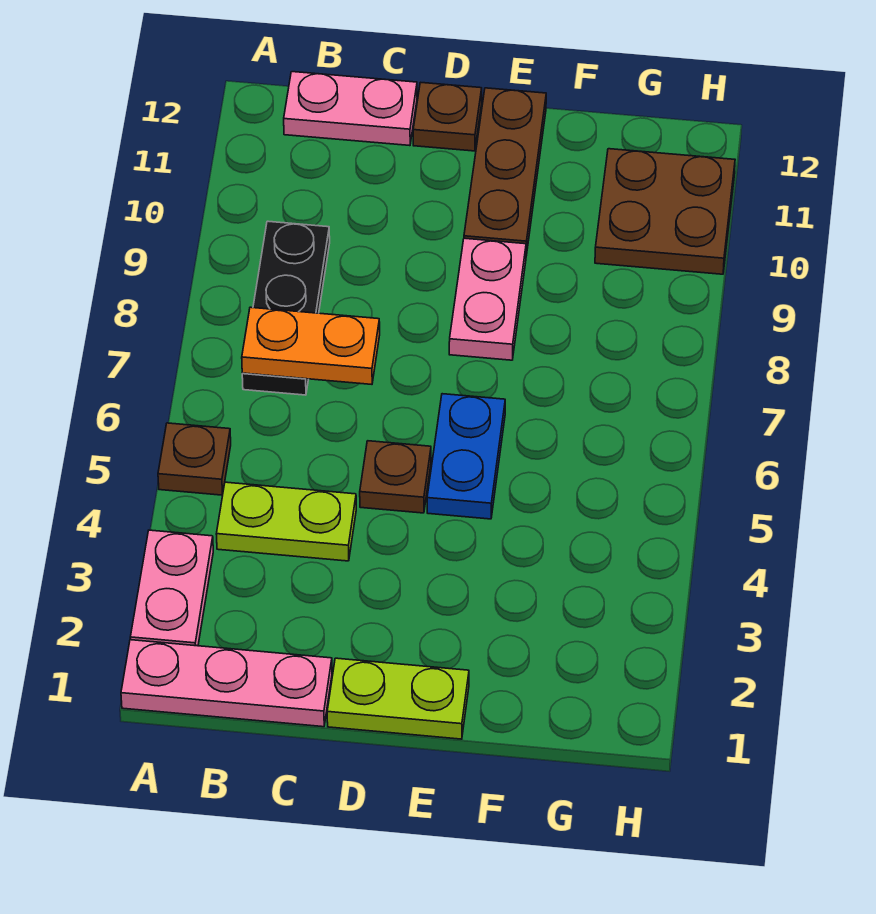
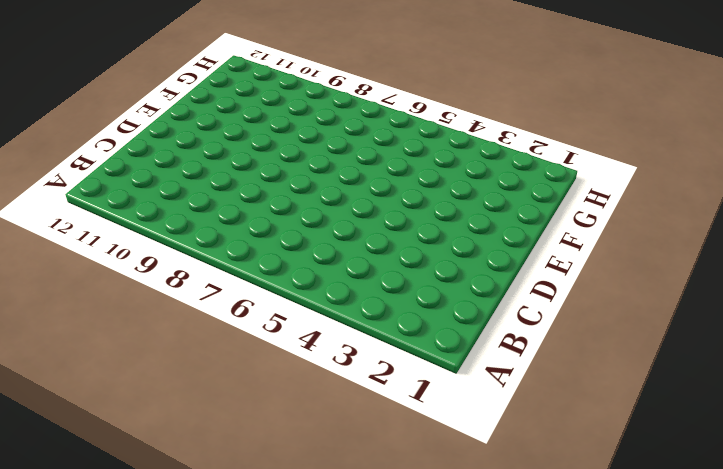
none -> pink plate A1:C1 level 1
none -> pink plate A2:A3 level 1
none -> brown plate A5 level 1

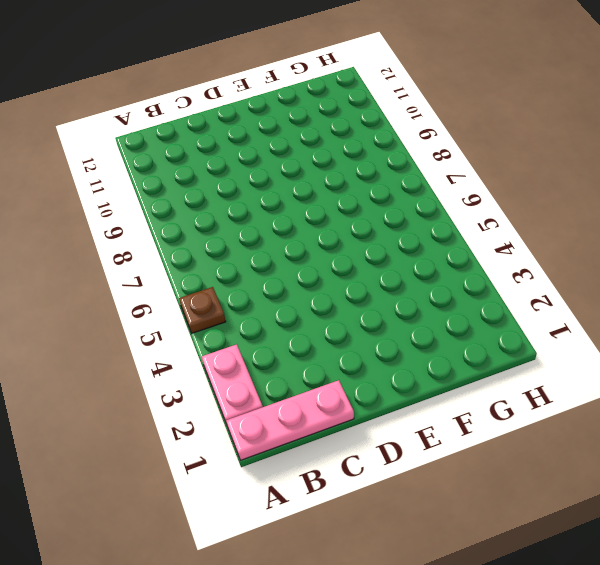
none -> lime plate B4:C4 level 1
none -> black plate B7:B9 level 1
none -> pink plate B12:C12 level 1

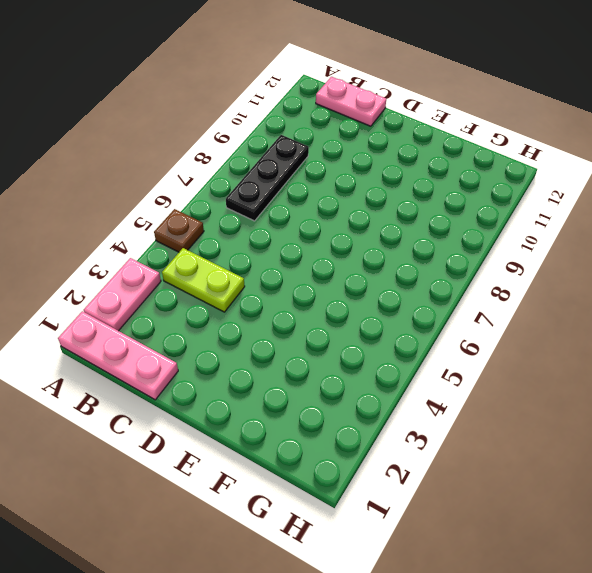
none -> lime plate D1:E1 level 1
none -> brown plate D5 level 1
none -> brown plate D12 level 1

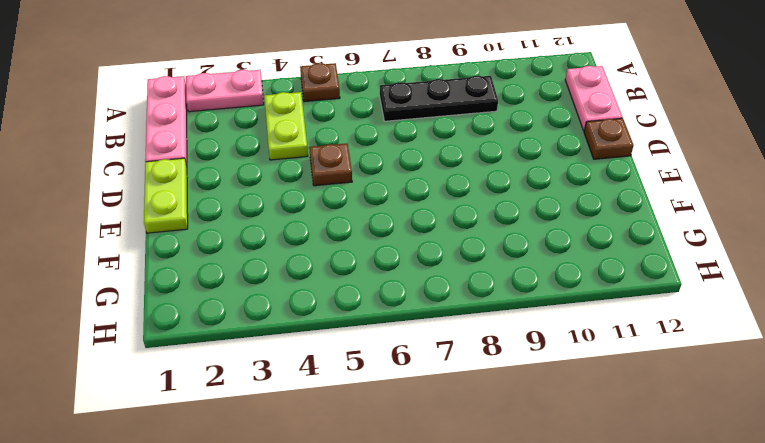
none -> blue plate E5:E6 level 1
none -> pink plate E8:E9 level 1
none -> brown plate E10:E12 level 1

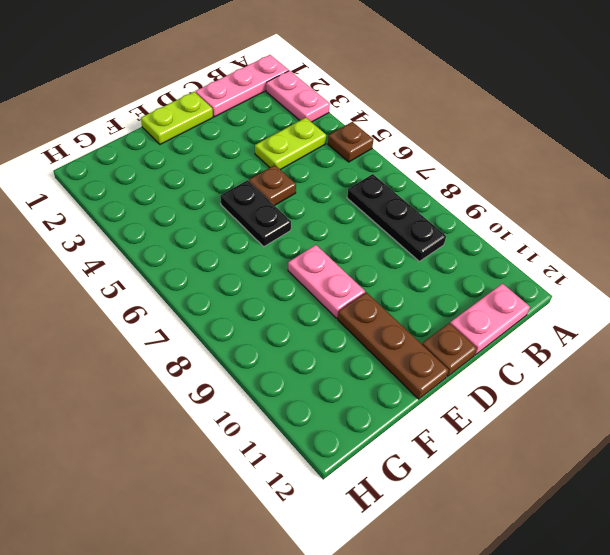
black plate E5:E6 level 1 -> blue plate E5:E6 level 1
none -> brown plate G10:H11 level 1
none -> orange plate B7:C7 level 2

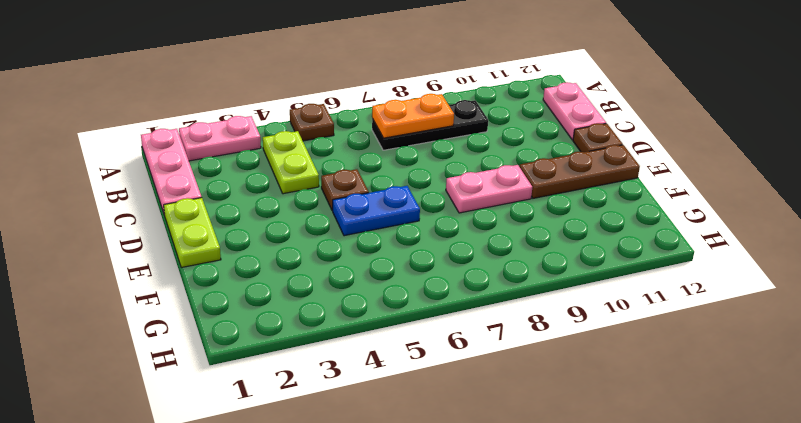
orange plate B7:B8 level 2 -> orange plate B7:C7 level 2
none -> brown plate G10:H11 level 1

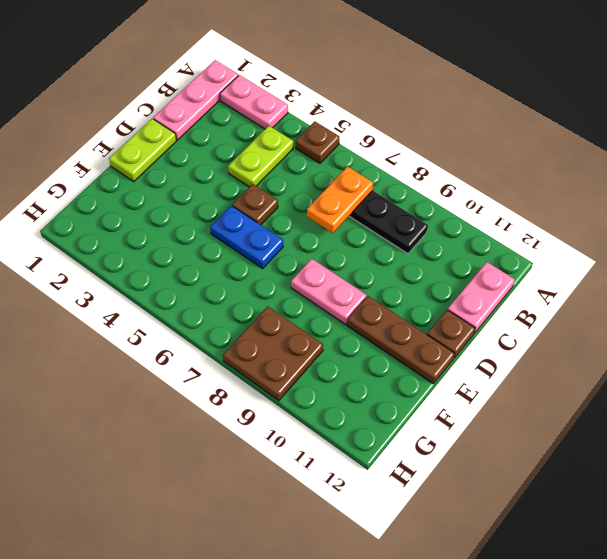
brown plate G8:H9 level 1 -> brown plate G10:H11 level 1

